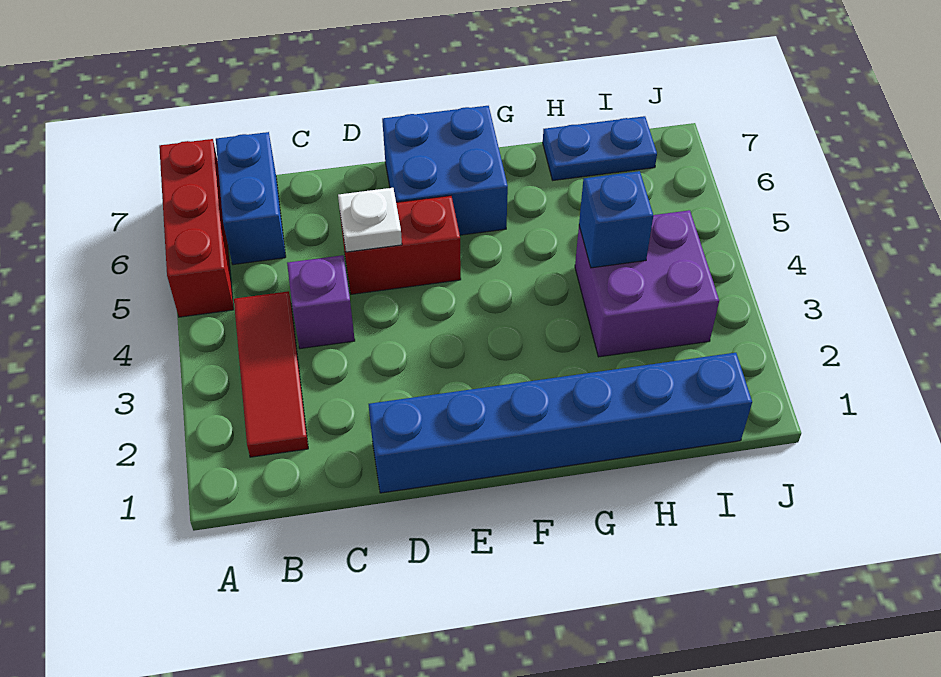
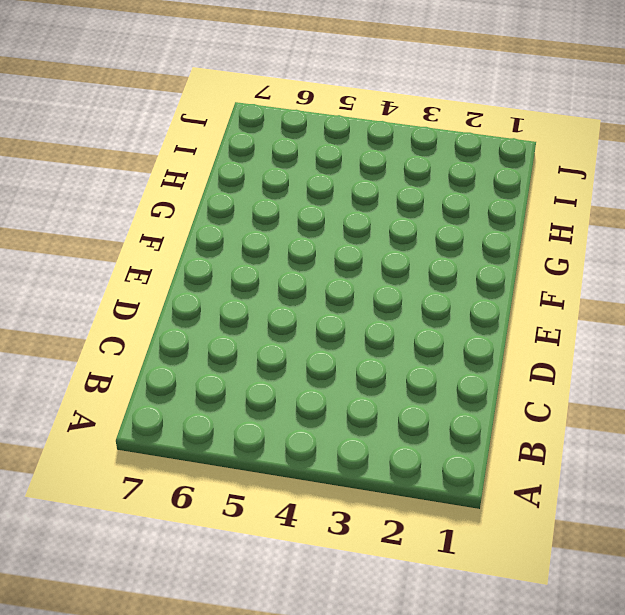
none -> red brick A5:A7 level 1
none -> red tile B2:B4 level 1

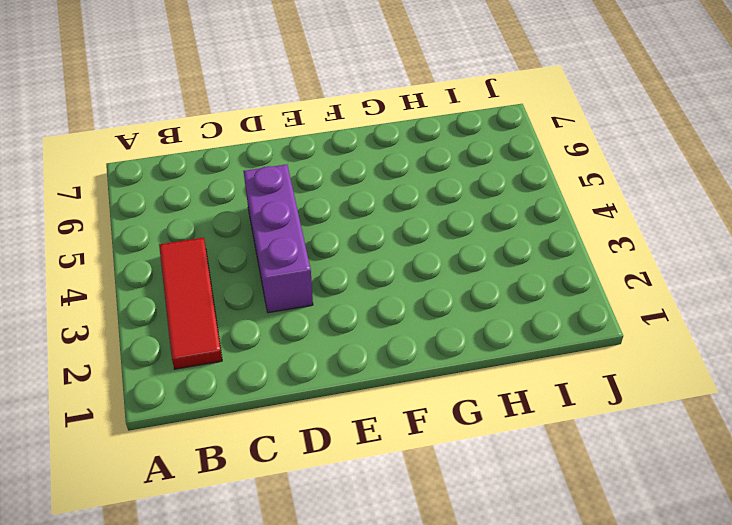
purple brick D3:D5 level 1 -> red brick D5:E5 level 1
none -> red brick A5:A7 level 1
none -> blue brick B6:B7 level 1

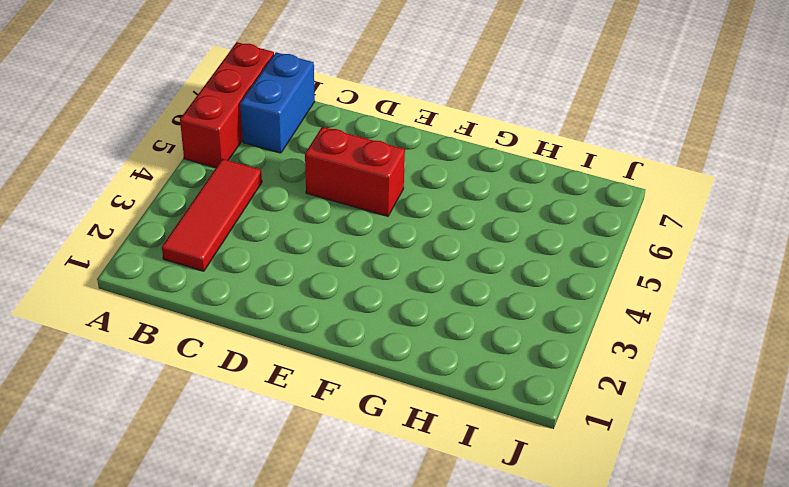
none -> purple brick C4 level 1
none -> blue brick D1:I1 level 1

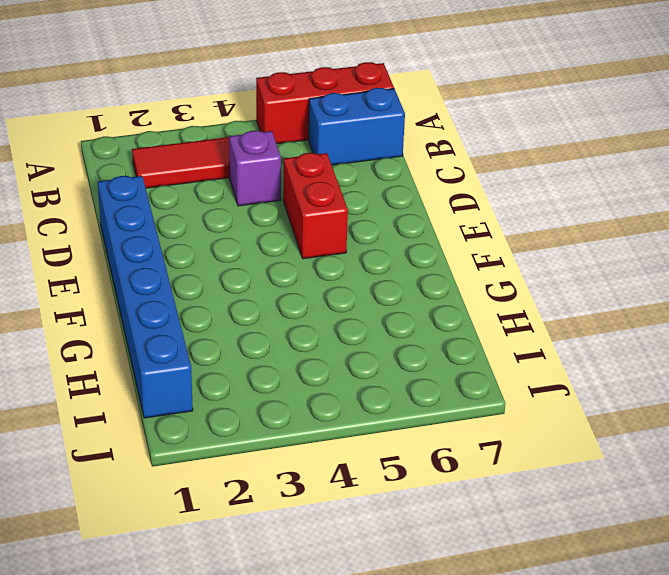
none -> blue brick E6:F7 level 1
none -> purple brick H3:I4 level 1

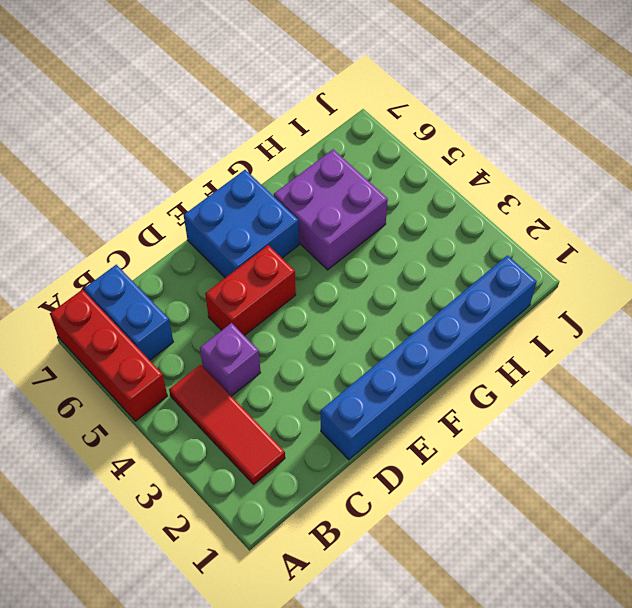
purple brick G5:H6 level 1 -> purple brick H3:I4 level 1
none -> blue plate H7:I7 level 1
none -> white plate D5 level 2

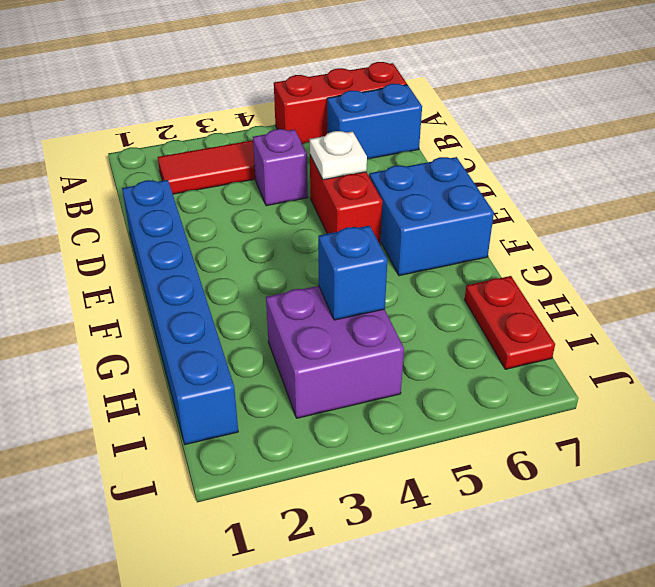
red plate H7:I7 level 1 -> blue plate H7:I7 level 1

